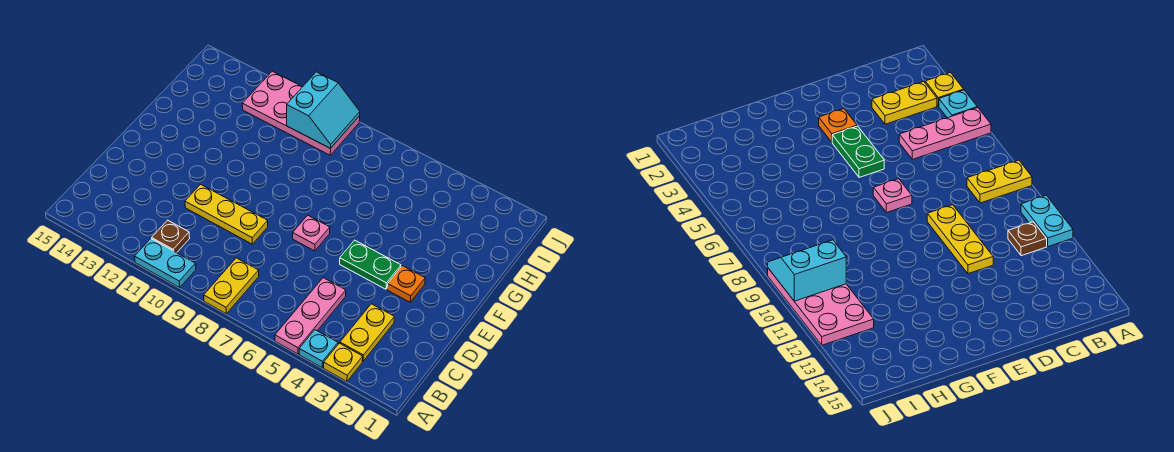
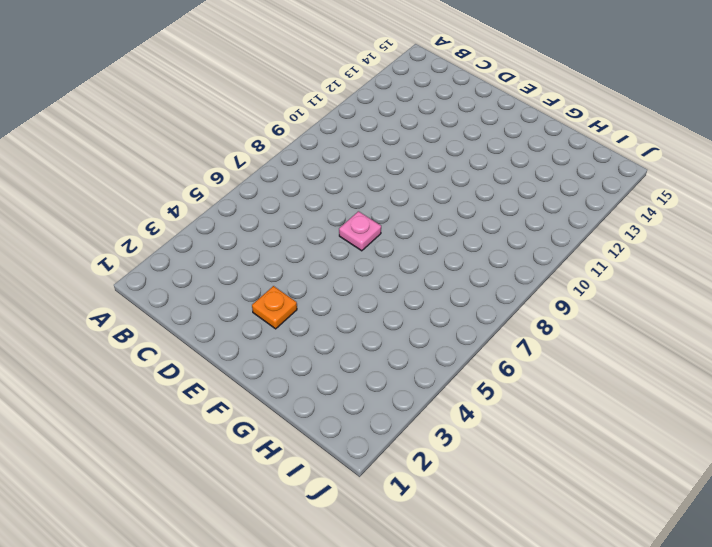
none -> yellow plate A3 level 1
none -> cyan plate A4 level 1
none -> pink plate A5:C5 level 1

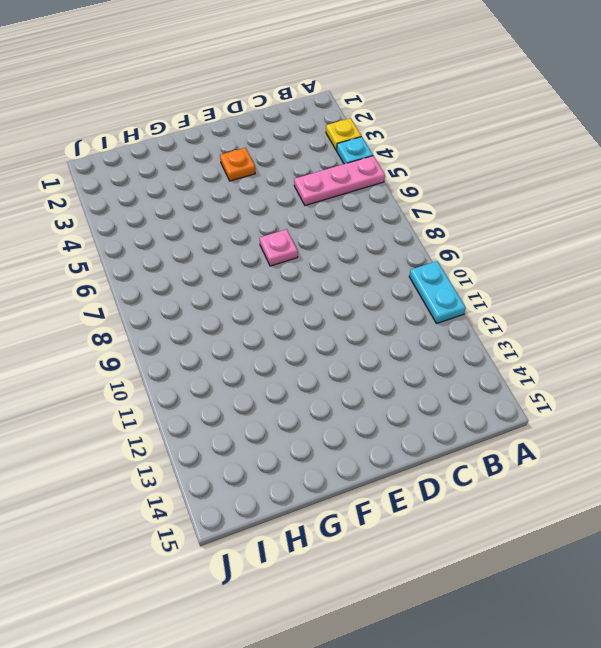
none -> yellow plate A8:B8 level 1
none -> yellow plate B3:C3 level 1
none -> brown plate B11 level 1

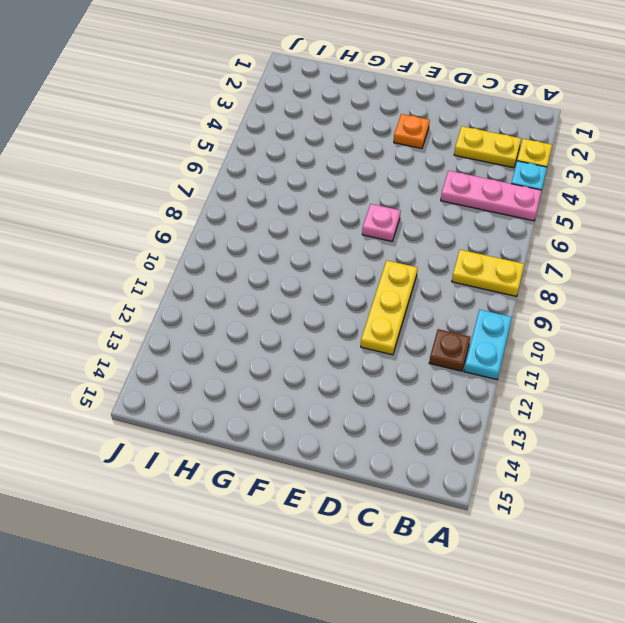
none -> green plate E4:E5 level 1
none -> pink plate I9:J12 level 1
none -> cyan slope I9:J10 level 2 top 10

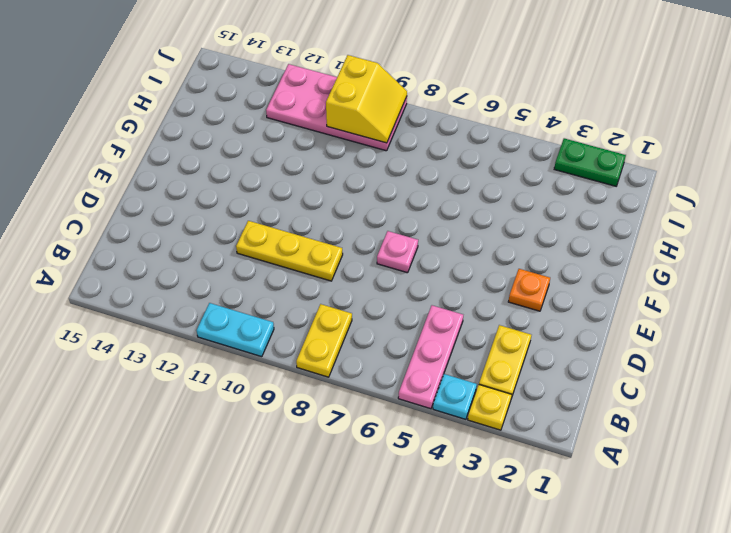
yellow slope I9:J10 level 2 top 10 -> cyan slope I9:J10 level 2 top 10
green plate J2:J3 level 1 -> green plate E4:E5 level 1
none -> brown plate B11 level 1

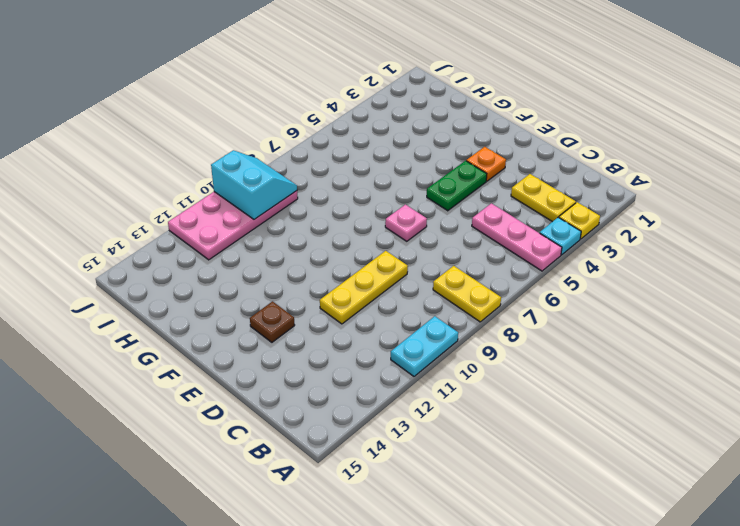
brown plate E13 level 1 -> brown plate B11 level 1

